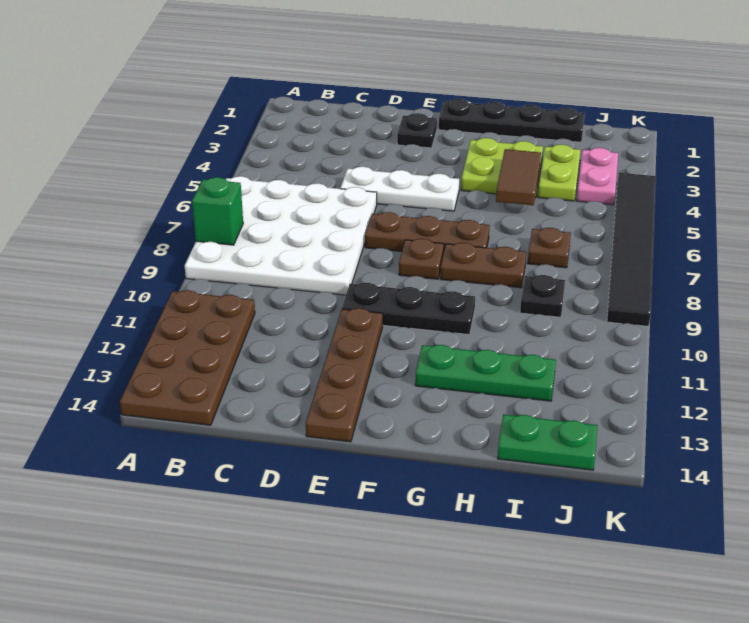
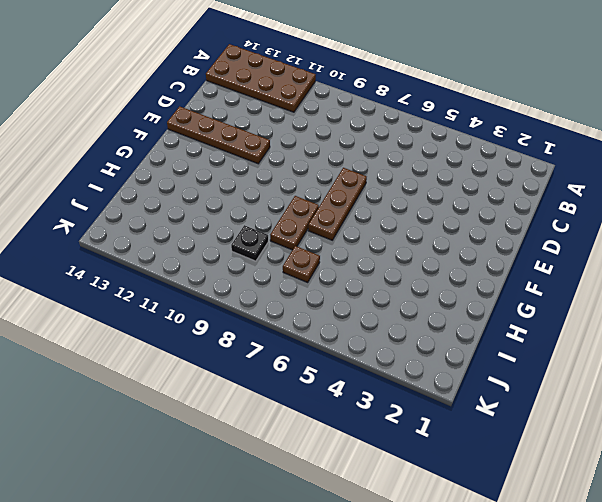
none -> white plate A6:D9 level 1
none -> white plate D5:F5 level 1
none -> black plate E2 level 1

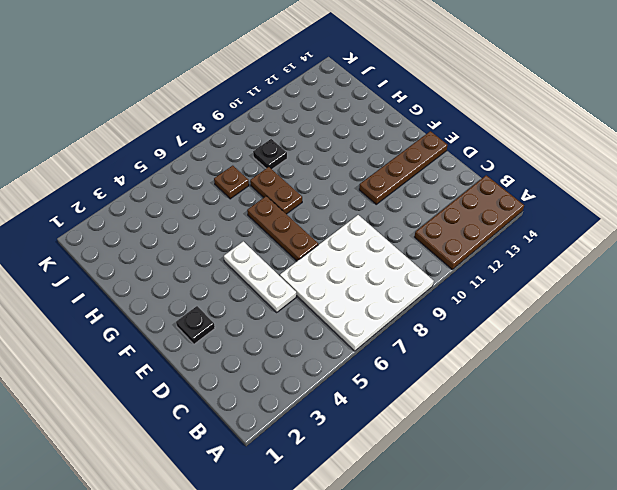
none -> black plate E10:G10 level 1
none -> black plate F1:I1 level 1
none -> brown plate F8 level 1

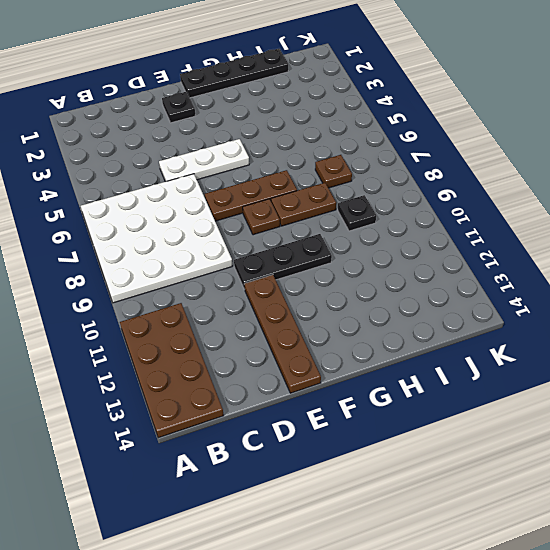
none -> lime plate G3:H4 level 1
none -> green plate G12:I12 level 1
none -> lime plate I3:I4 level 1

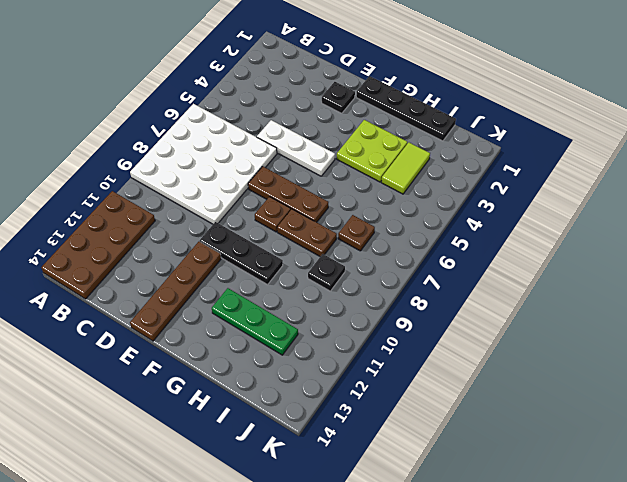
lime tile I3:I4 level 1 -> lime plate I3:I4 level 1
none -> green plate I14:J14 level 1
none -> pink plate J3:J4 level 1
none -> black tile K4:K9 level 1

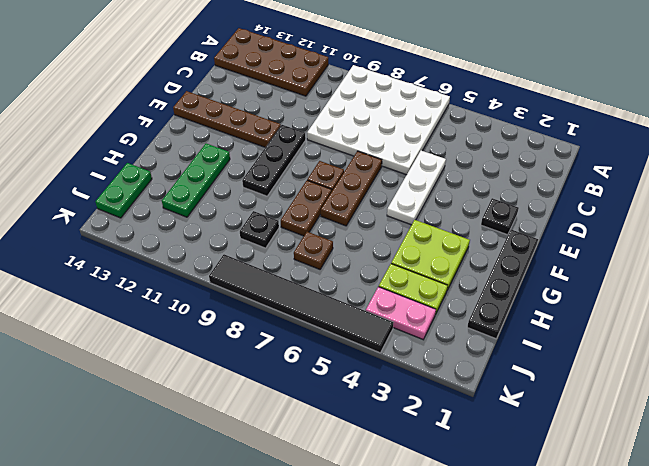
none -> green brick A8 level 2
none -> brown tile H4:H5 level 2

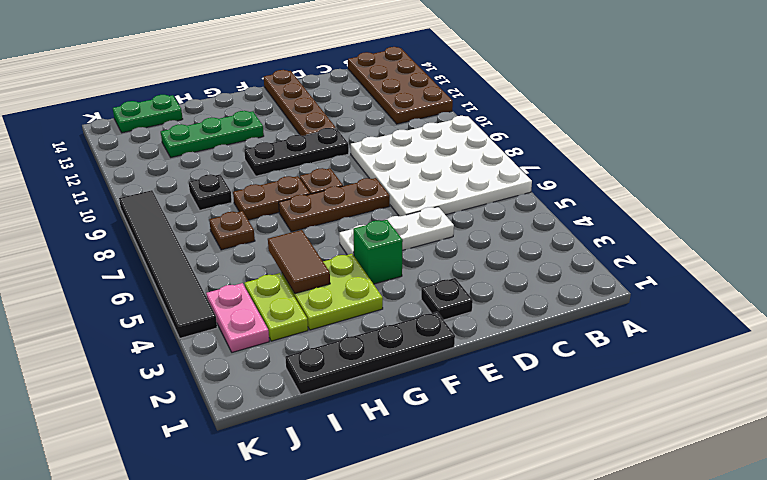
green brick F4 level 1 -> green brick A8 level 2

